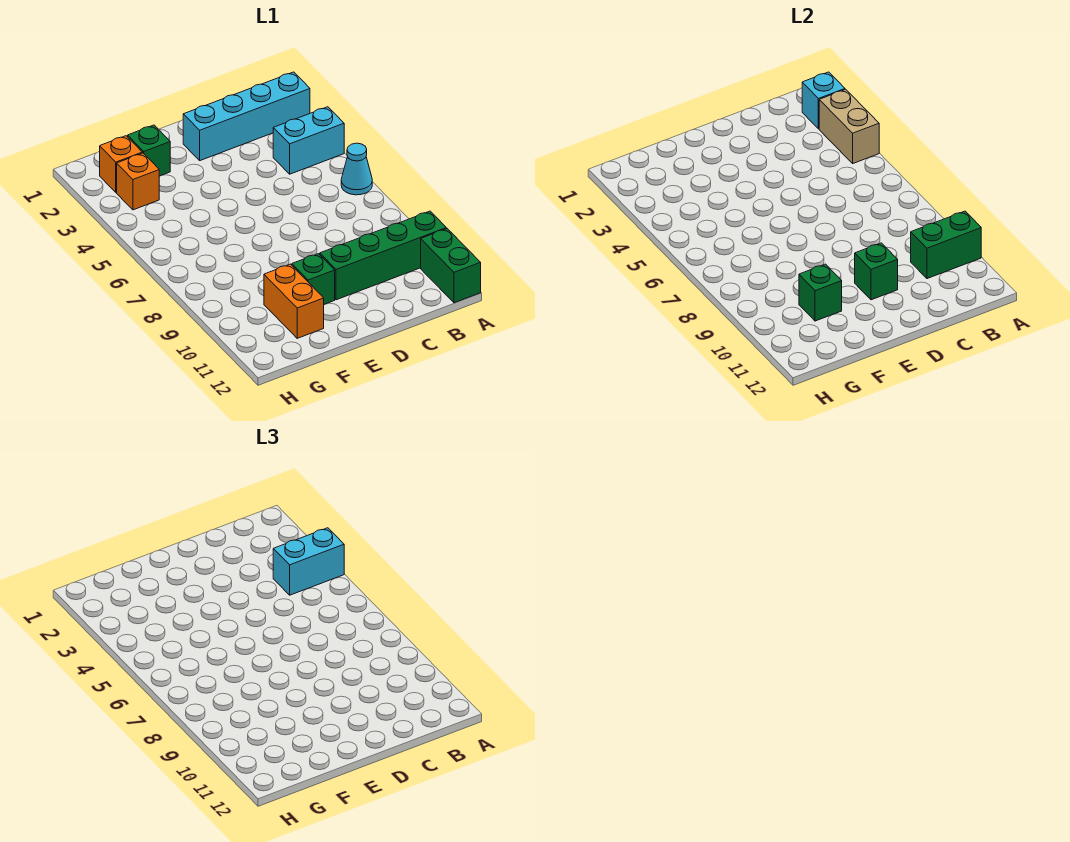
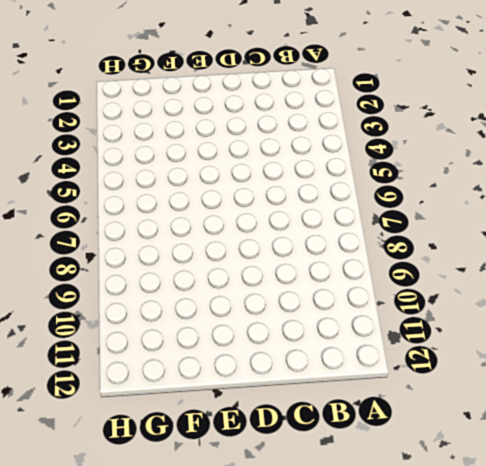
none -> cyan brick A2:D2 level 1
none -> cyan brick A4:B4 level 1
none -> cyan cone A6 level 1

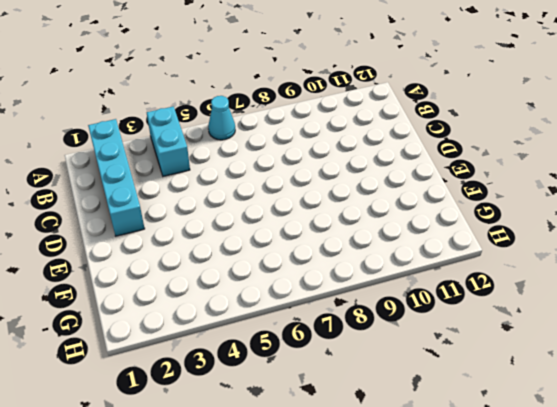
none -> green brick A10:D10 level 1
none -> green brick A11:A12 level 1
none -> green brick E10 level 1

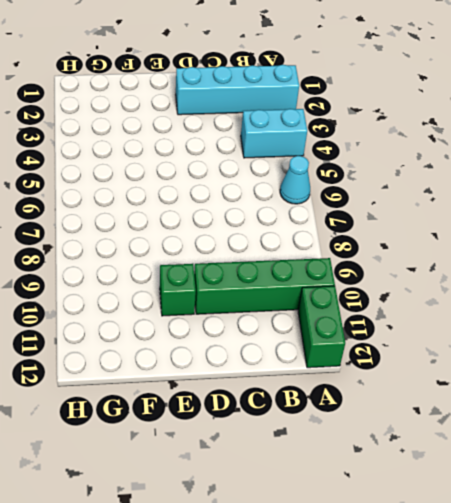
none -> green brick F2 level 1
none -> orange brick F10:F11 level 1
none -> orange brick G2 level 1

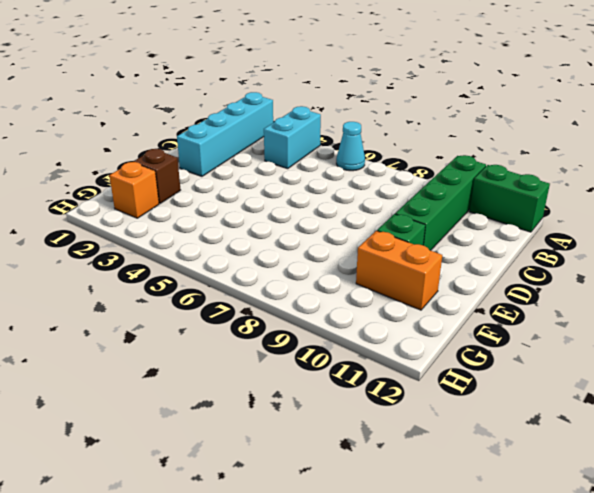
brown brick F2 level 1 -> green brick F2 level 1
none -> orange brick G3 level 1
none -> cyan brick A2 level 2
none -> tan brick A3:A4 level 2

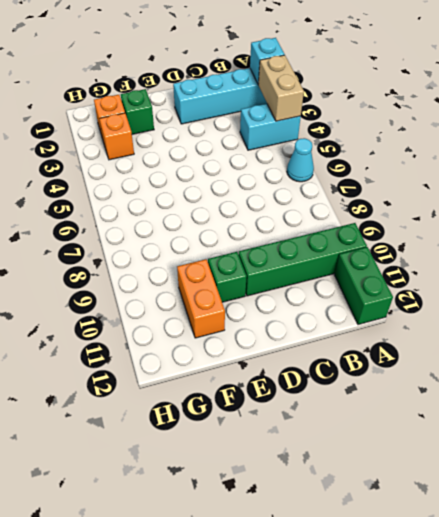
none -> green brick A10:B10 level 2
none -> green brick D10 level 2
none -> green brick F10 level 2

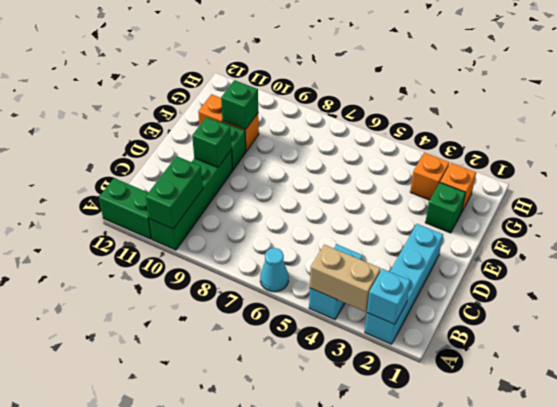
none -> cyan brick A4:B4 level 3

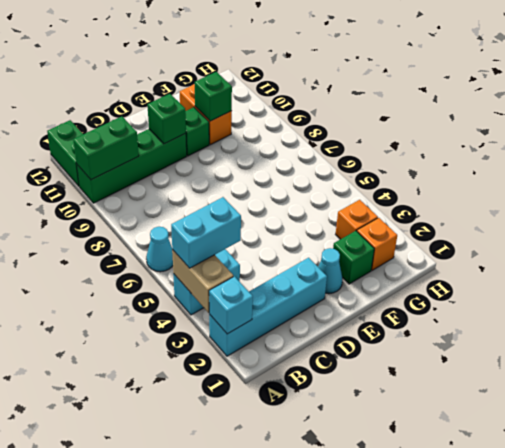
cyan cone E2 level 1 -> none

